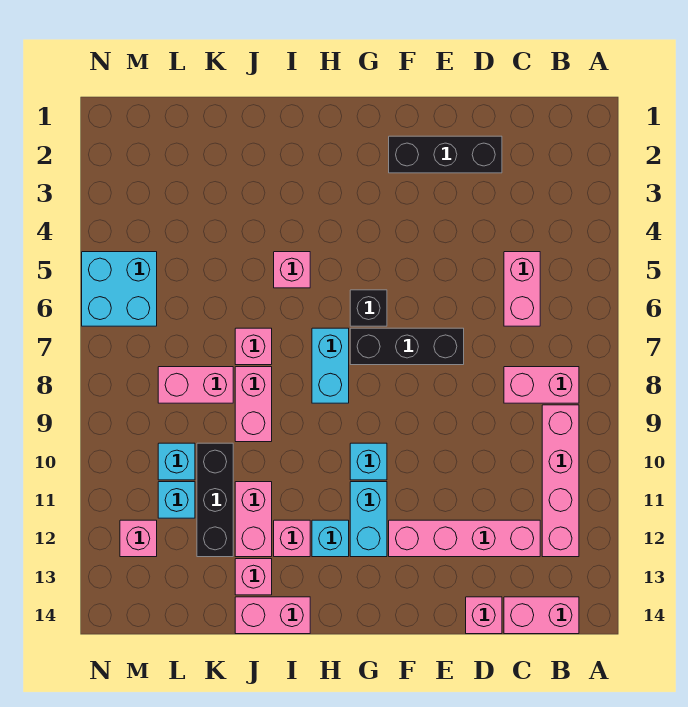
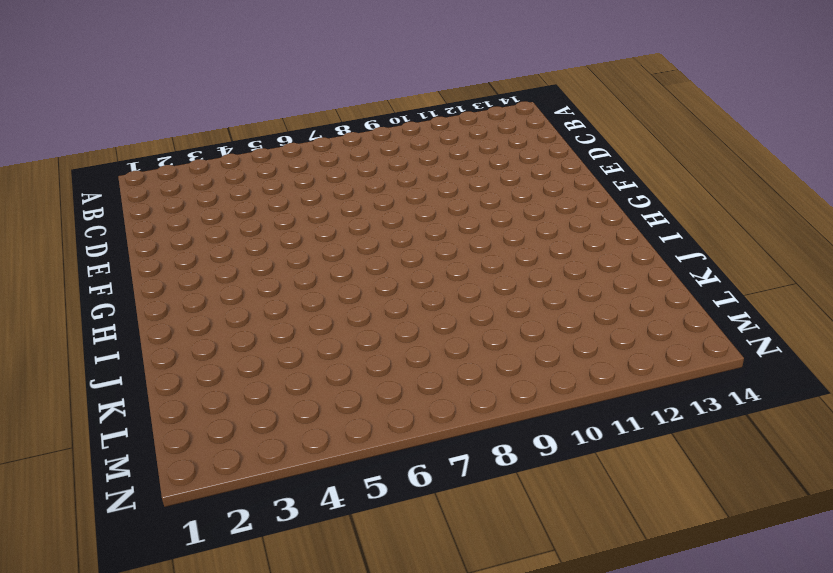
none -> pink brick B8:C8 level 1
none -> pink brick B9:B12 level 1
none -> pink brick B14:C14 level 1

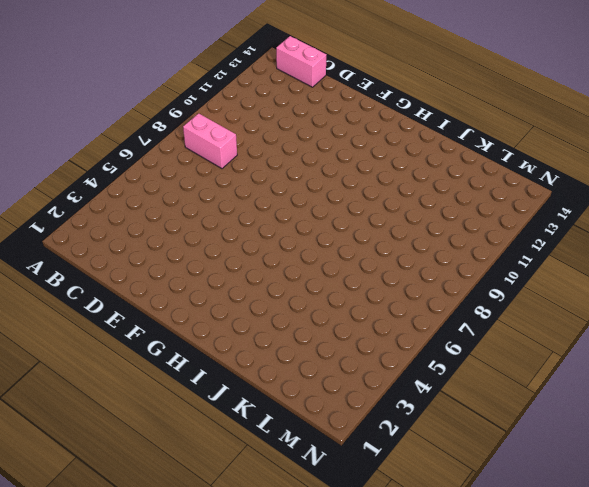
none -> pink brick B9:B12 level 1
none -> pink brick C5:C6 level 1
none -> pink brick C12:F12 level 1

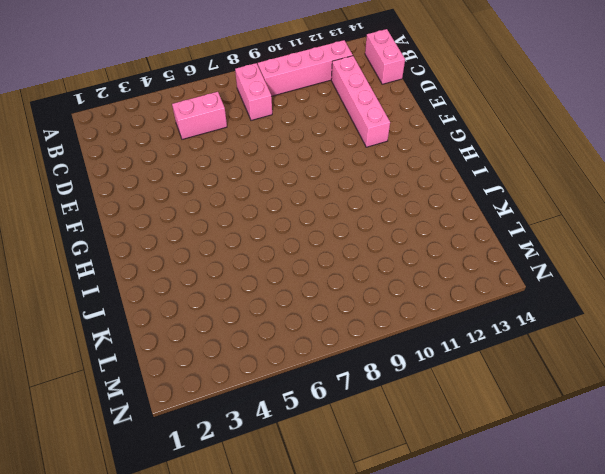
none -> black brick D2:F2 level 1
none -> pink brick D14 level 1
none -> black brick E7:G7 level 1

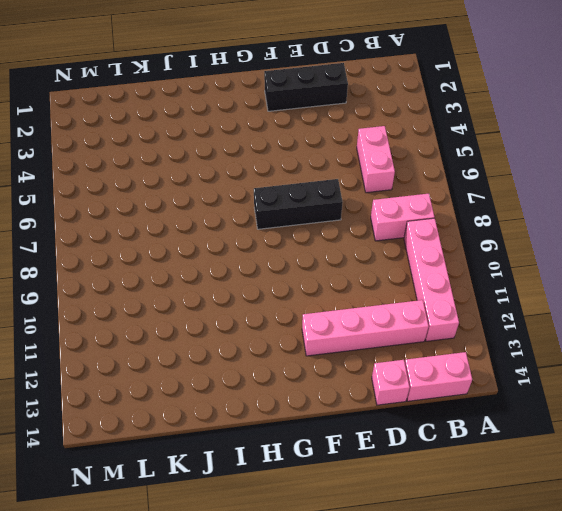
none -> black brick G6 level 1
none -> cyan brick G10 level 1
none -> cyan brick G11:G12 level 1

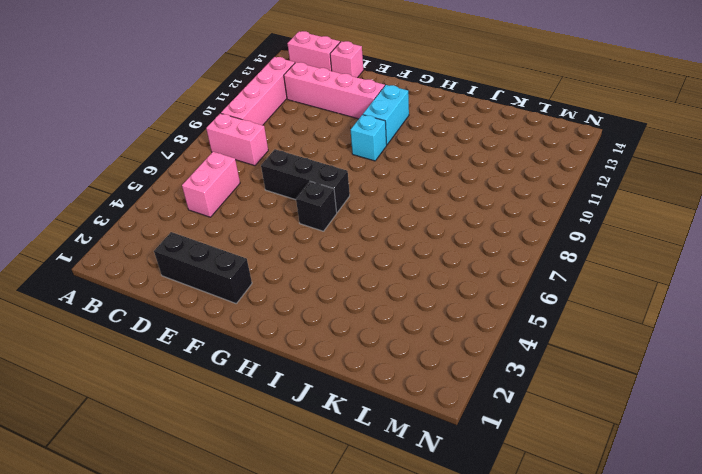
none -> cyan brick H7:H8 level 1
none -> cyan brick H12 level 1
none -> pink brick I5 level 1

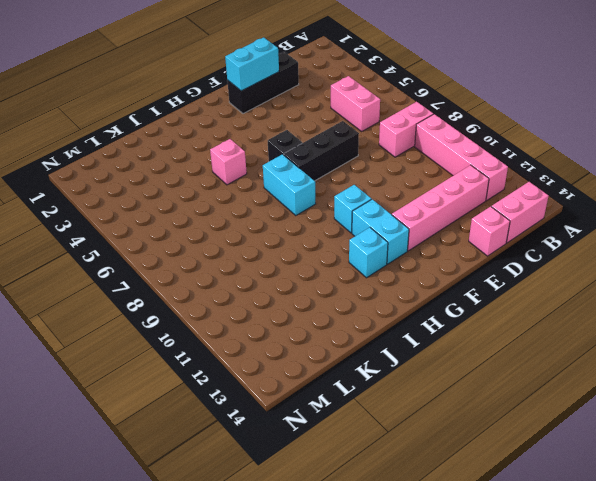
cyan brick E2:F2 level 2 -> none
none -> pink brick I12 level 1
none -> pink brick I14:J14 level 1
none -> pink brick J7 level 1

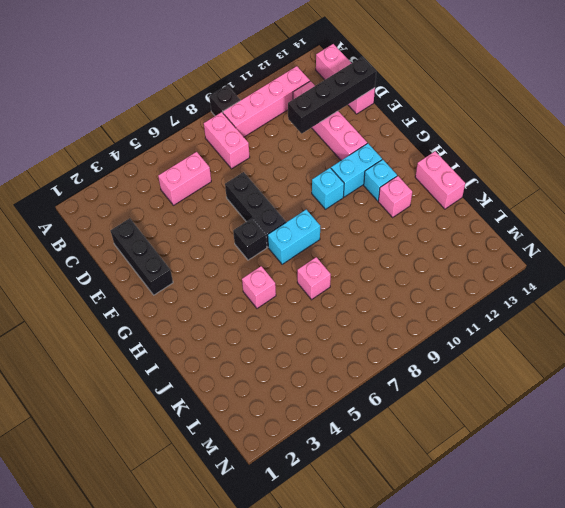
black brick A9 level 1 -> none
black brick D11:D14 level 2 -> none
none -> pink brick J8:J9 level 1
none -> pink brick J11:J12 level 1
none -> pink brick J13 level 1

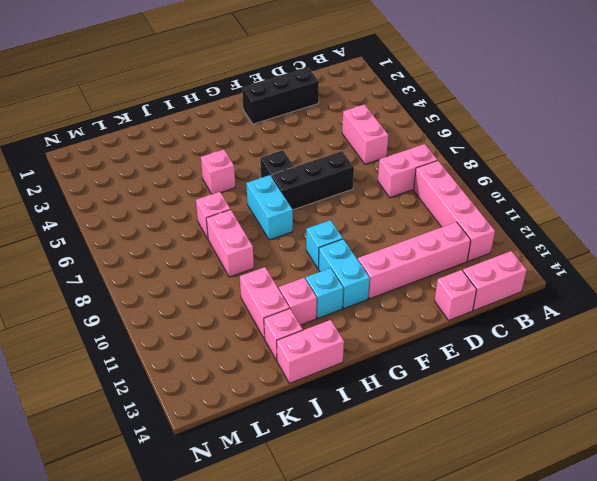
none -> pink brick K8:L8 level 1
none -> black brick K10:K12 level 1
none -> cyan brick L10 level 1

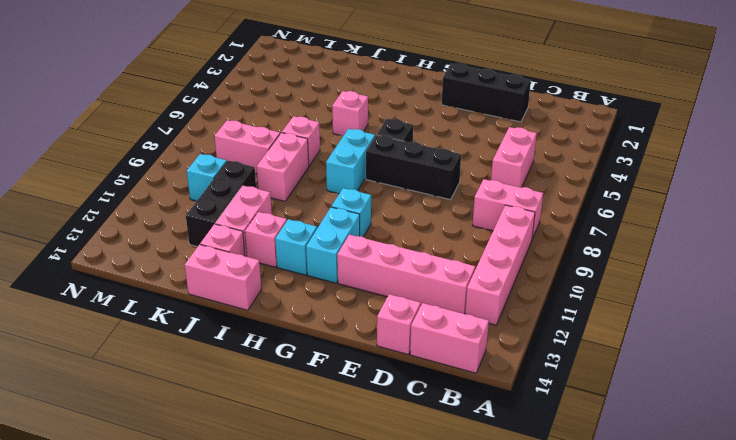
none -> cyan brick L11 level 1
none -> cyan brick M5:N6 level 1
none -> pink brick M12 level 1

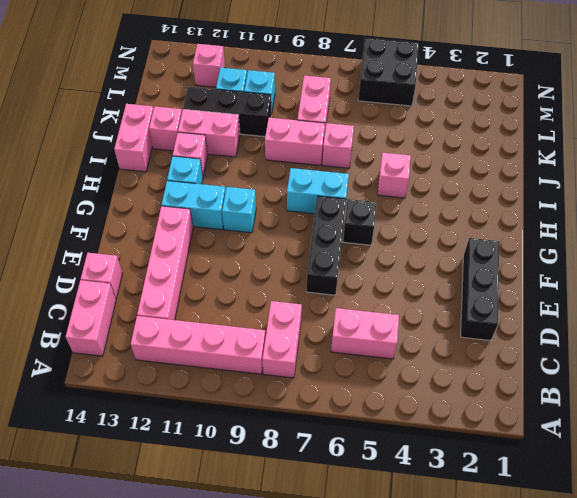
black brick M5:N6 level 1 -> cyan brick M5:N6 level 1

